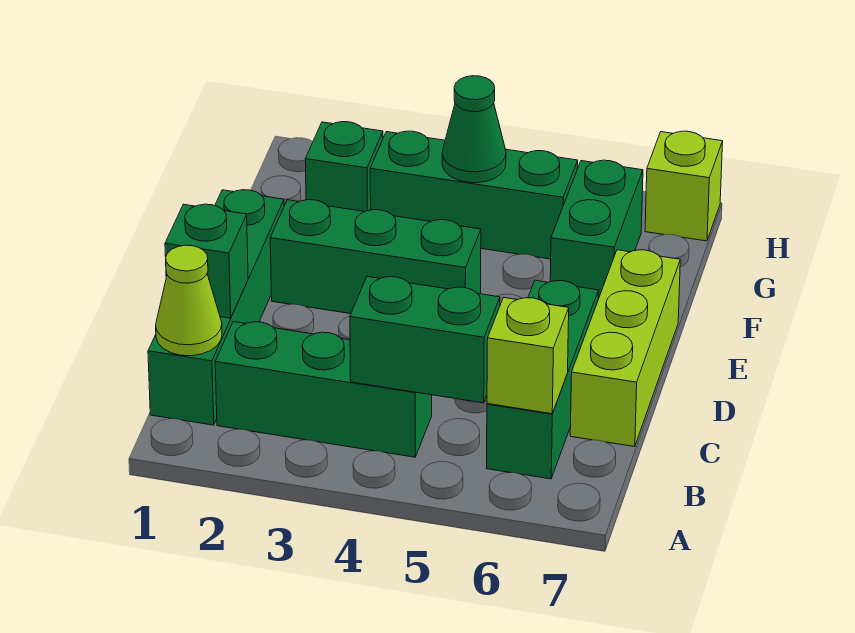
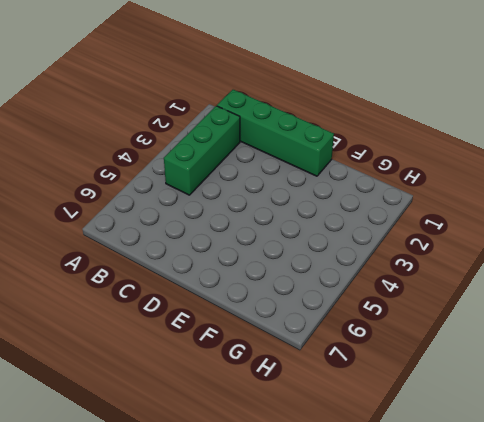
none -> green brick B6:D6 level 1
none -> lime brick C7:E7 level 1
none -> green brick E2:E4 level 1

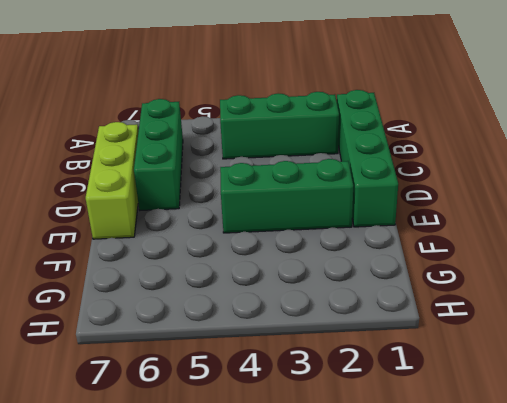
none -> green brick F6:G6 level 1
none -> green brick G2 level 1
none -> green brick G3:G5 level 1

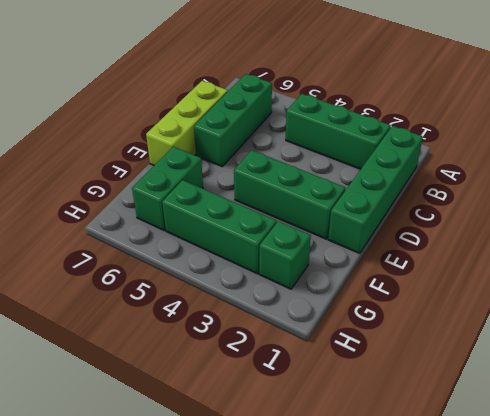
none -> lime brick H7 level 1
none -> lime cone B1 level 2
none -> green brick B4:B5 level 2

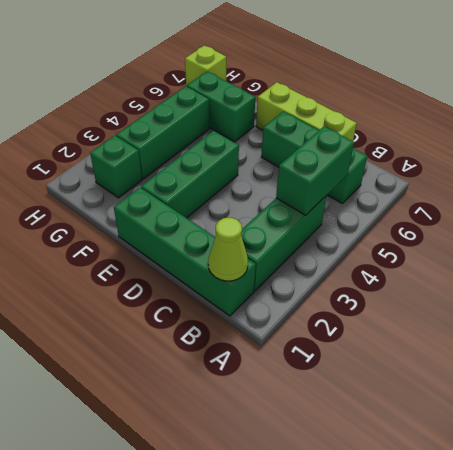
none -> lime brick B6 level 2
none -> green brick C1 level 2
none -> green cone G4 level 2

